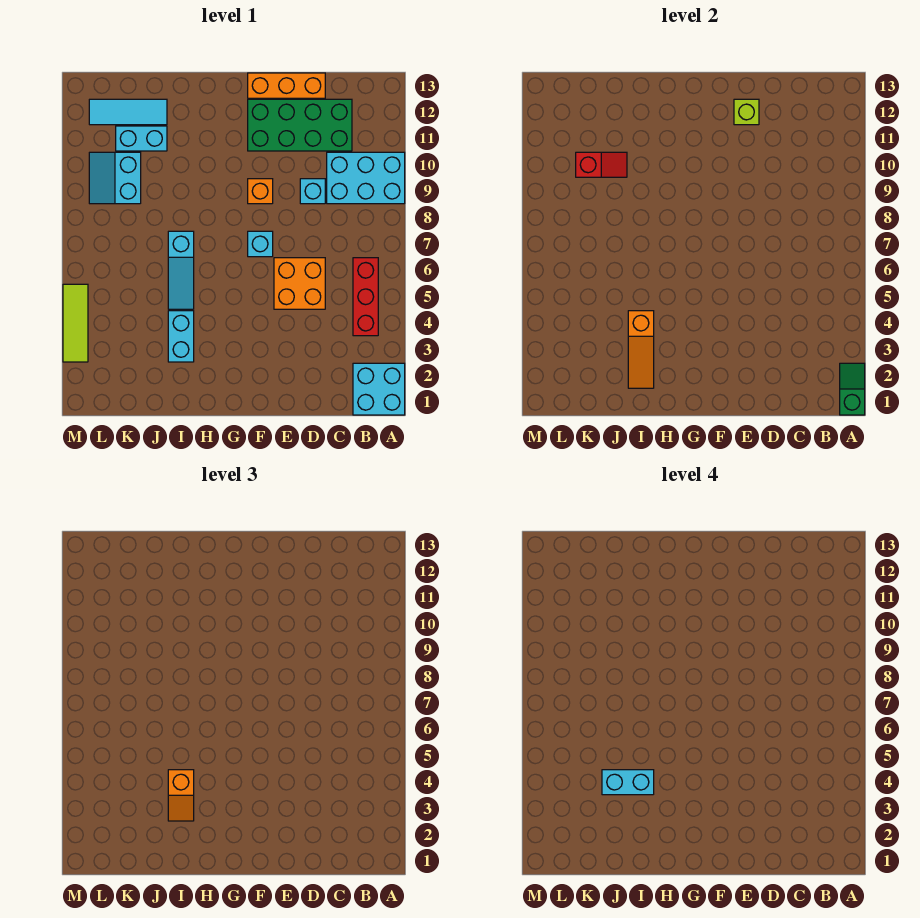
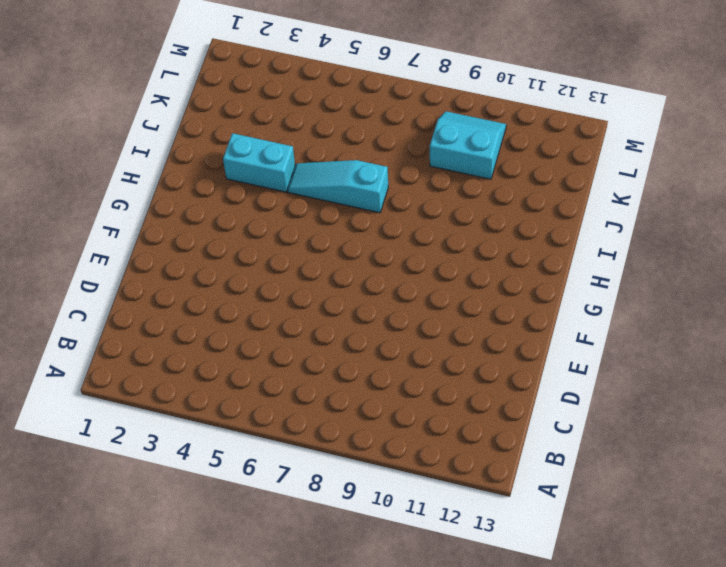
none -> cyan brick A1:B2 level 1
none -> cyan brick A9:C10 level 1
none -> red brick B4:B6 level 1

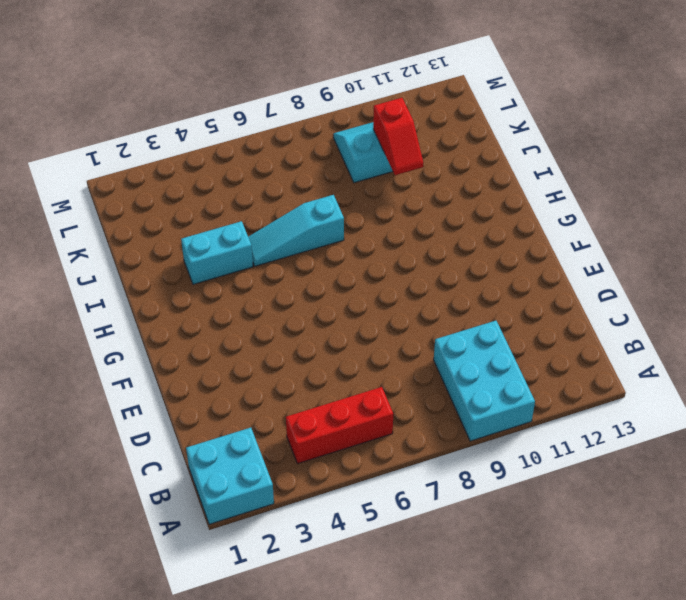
none -> green brick C11:F12 level 1
none -> orange brick D5:E6 level 1
none -> cyan brick D9 level 1

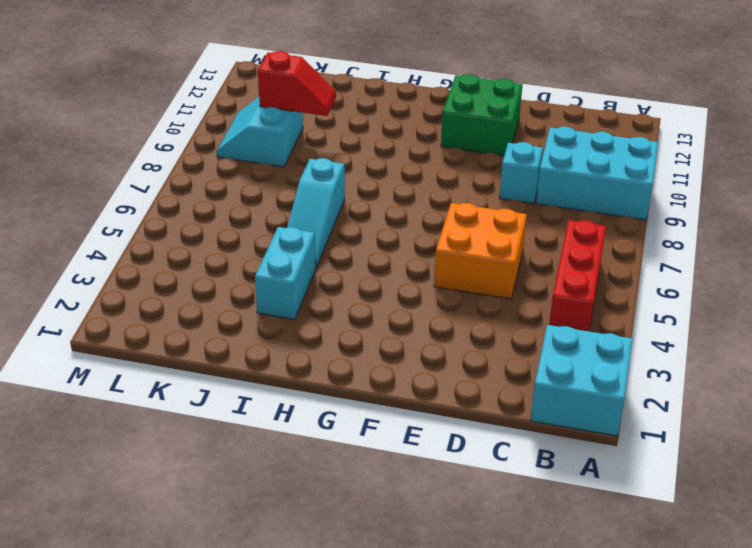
green brick E11:F12 level 1 -> green brick C11:F12 level 1
none -> orange brick D13:F13 level 1
none -> cyan brick F7 level 1
none -> orange brick F9 level 1

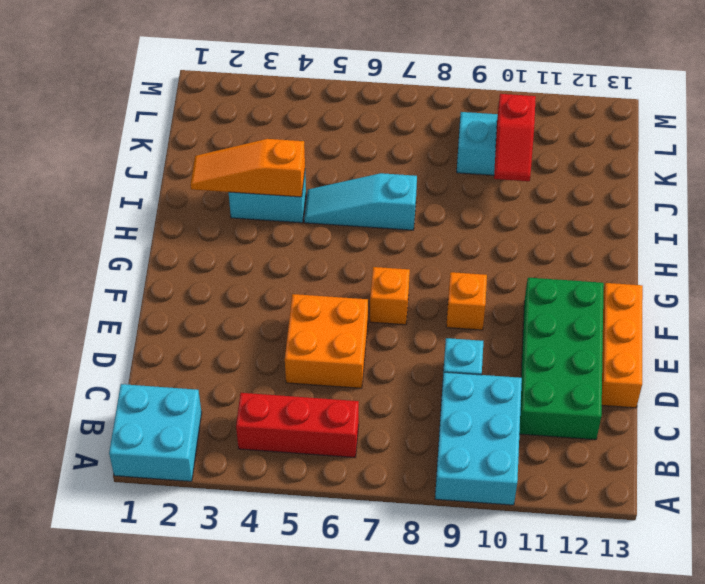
orange brick F7 level 1 -> cyan brick F7 level 1
none -> cyan brick J11:K11 level 1
none -> cyan tile J12:L12 level 1
none -> lime tile M3:M5 level 1

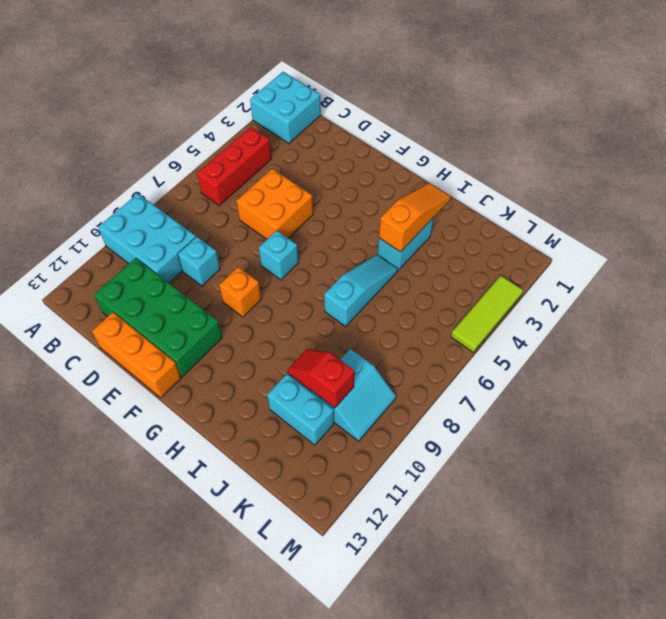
none -> cyan tile J12:L12 level 1
none -> green slope A1:A2 level 2 top 1
none -> lime brick E12 level 2

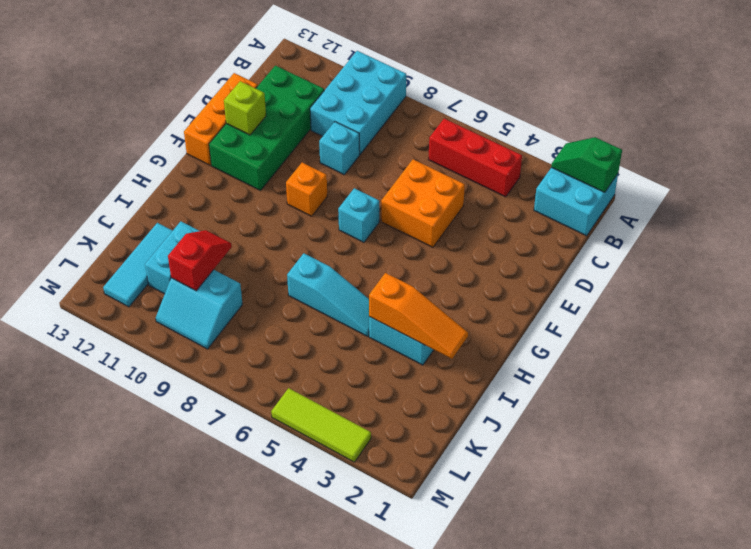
none -> orange slope I3:I4 level 3 top 4
none -> cyan brick I4:J4 level 4

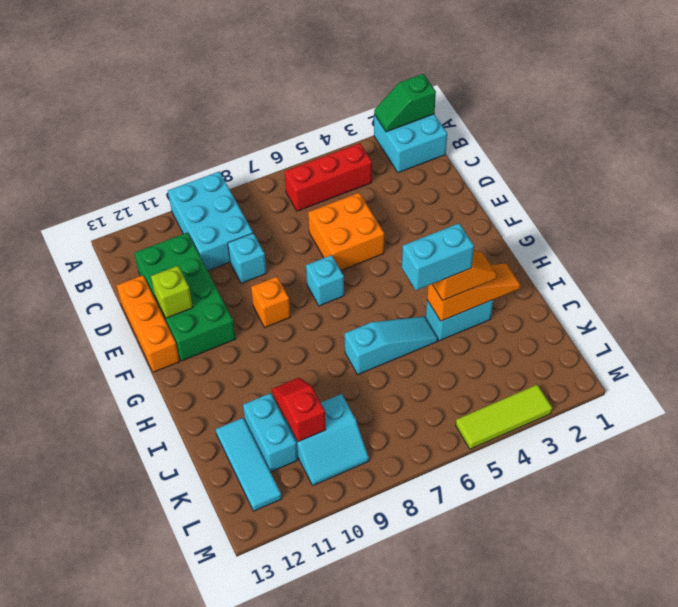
cyan brick I4:I5 level 4 -> cyan brick I4:J4 level 4

